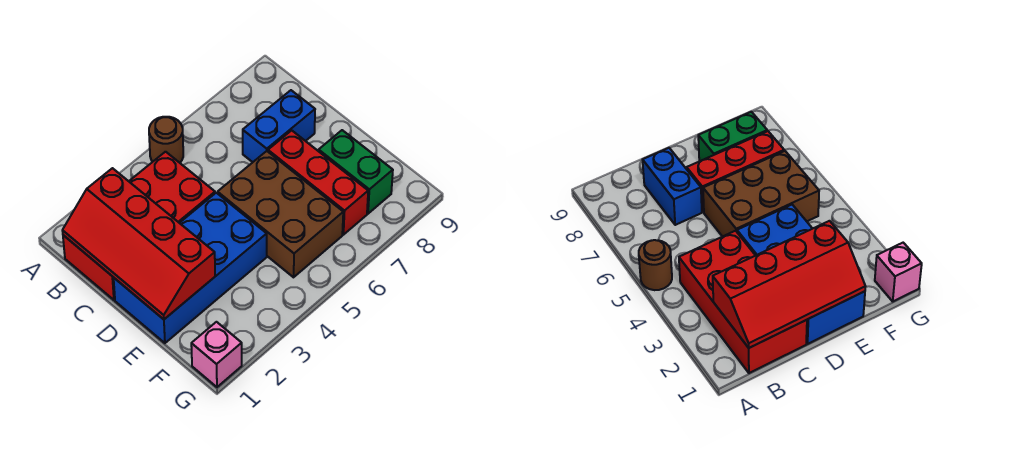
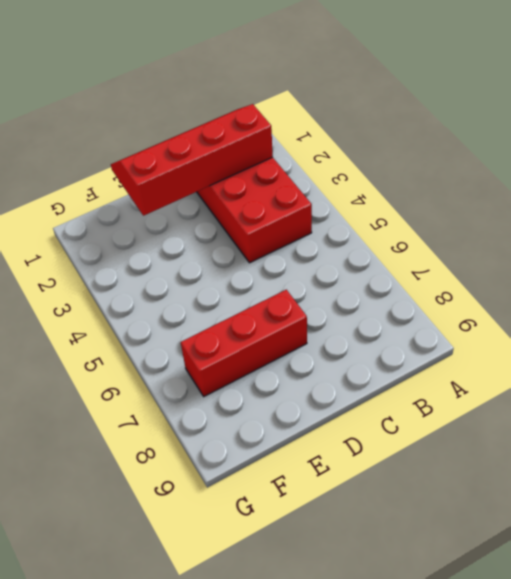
none -> brown round brick A5 level 1
none -> blue brick C7:C8 level 1

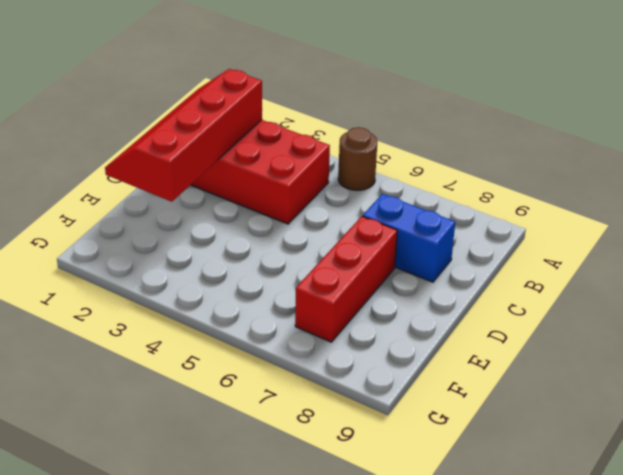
none -> blue brick D1:E4 level 1
none -> brown brick D5:F6 level 1

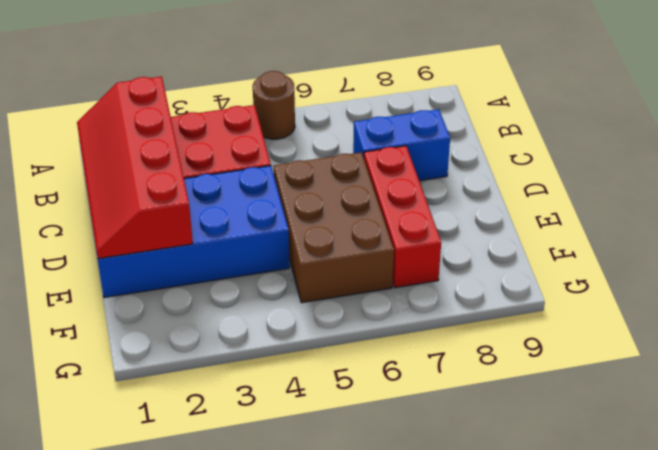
none -> green brick E8:F8 level 1
none -> pink brick G1 level 1

